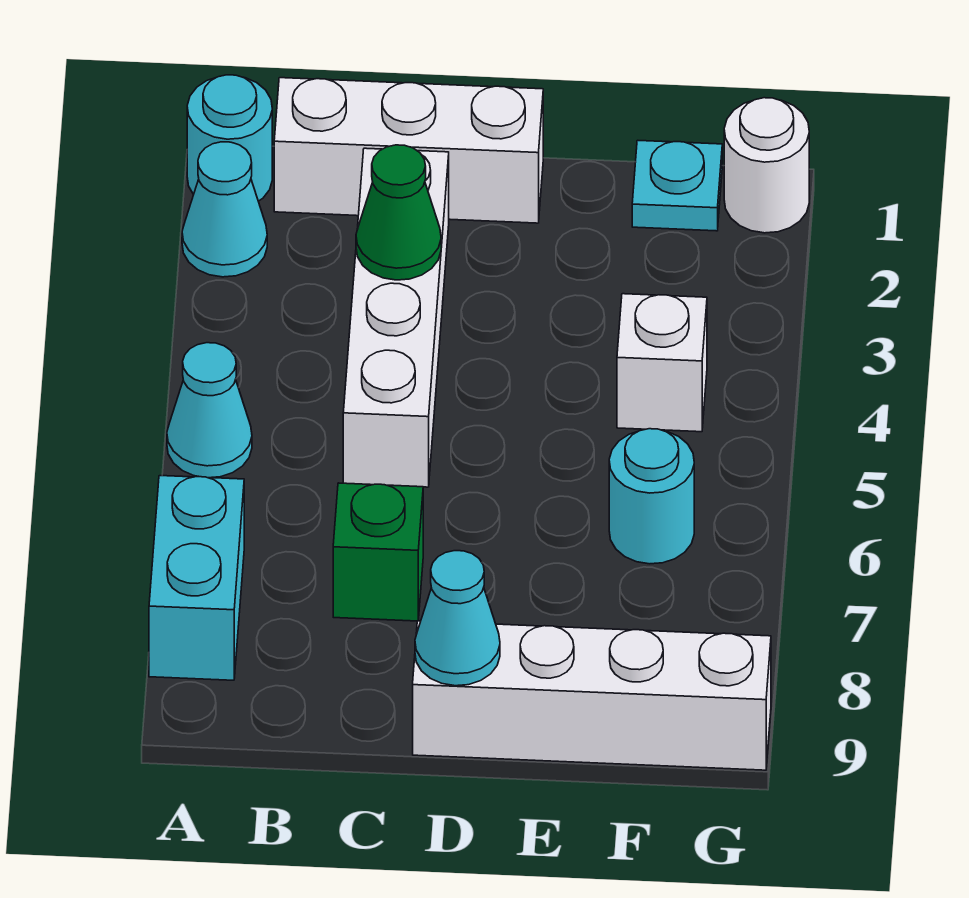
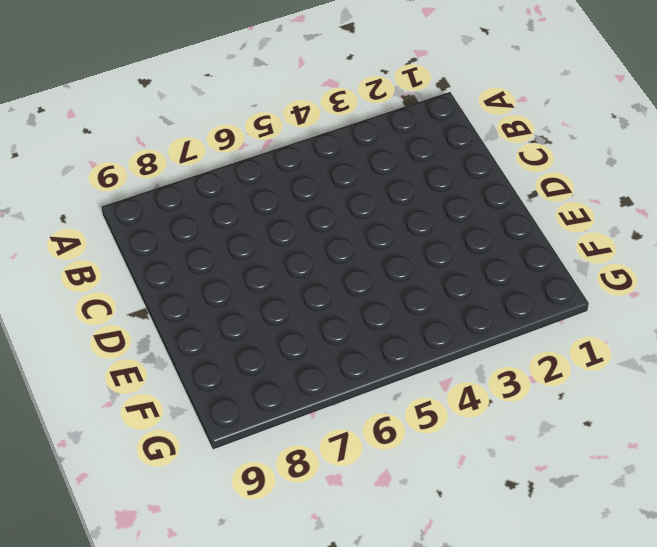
none -> cyan round brick A1 level 1
none -> cyan cone A2 level 1
none -> cyan cone A5 level 1

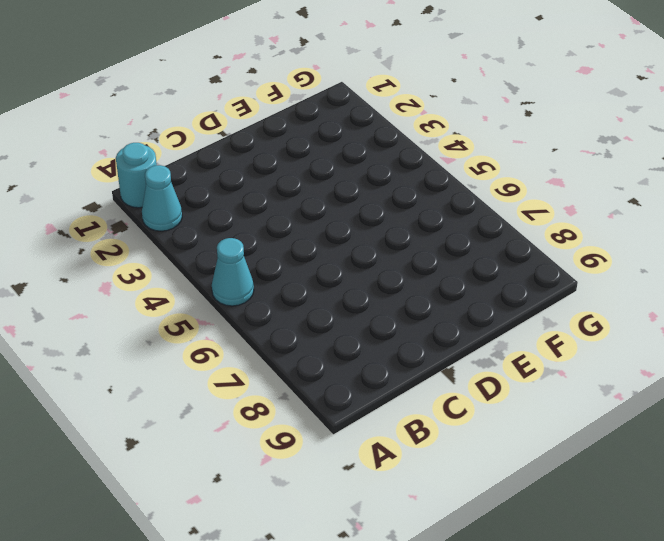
none -> cyan brick A7:A8 level 1
none -> white brick B1:D1 level 1
none -> white brick C2:C5 level 1

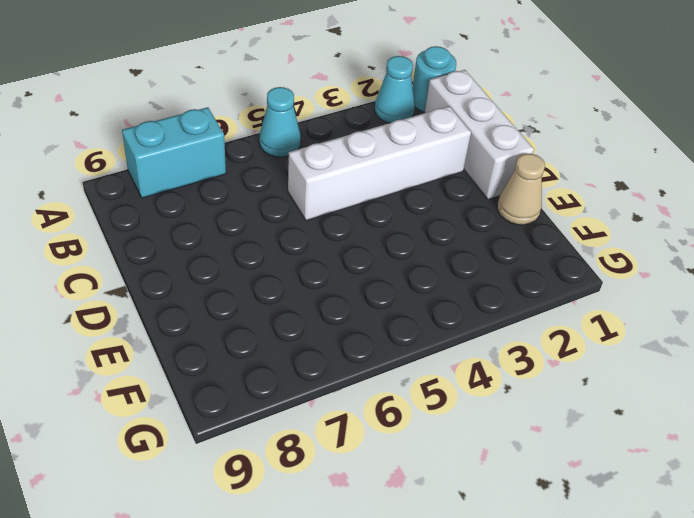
tan cone E1 level 1 -> none
none -> green brick C7 level 1
none -> white brick D9:G9 level 1
none -> cyan plate F1 level 1

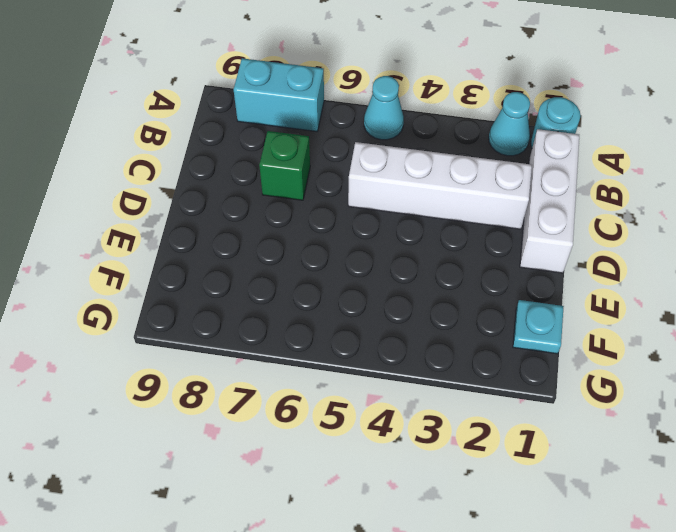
none -> white brick D9:G9 level 1
none -> white brick F4 level 1
none -> cyan round brick F6 level 1

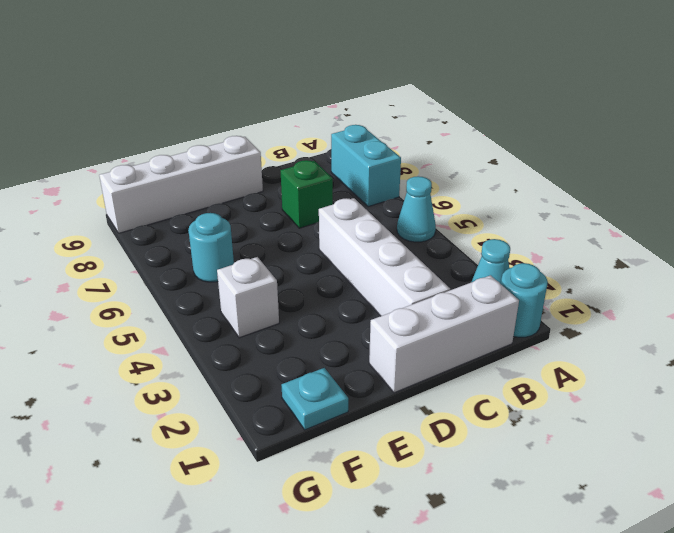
none -> white round brick G1 level 1
none -> green cone C3 level 2
none -> cyan cone D9 level 2

